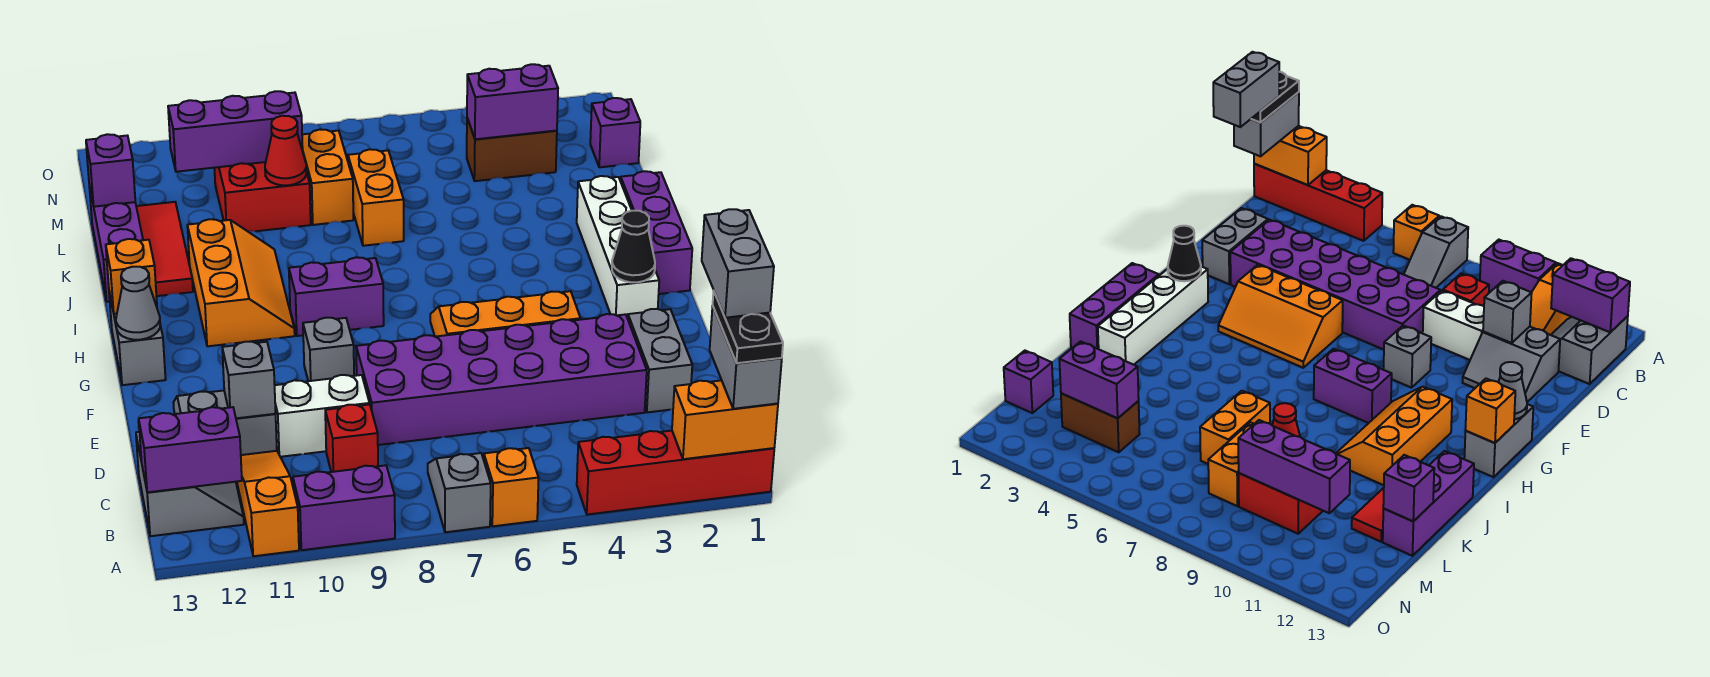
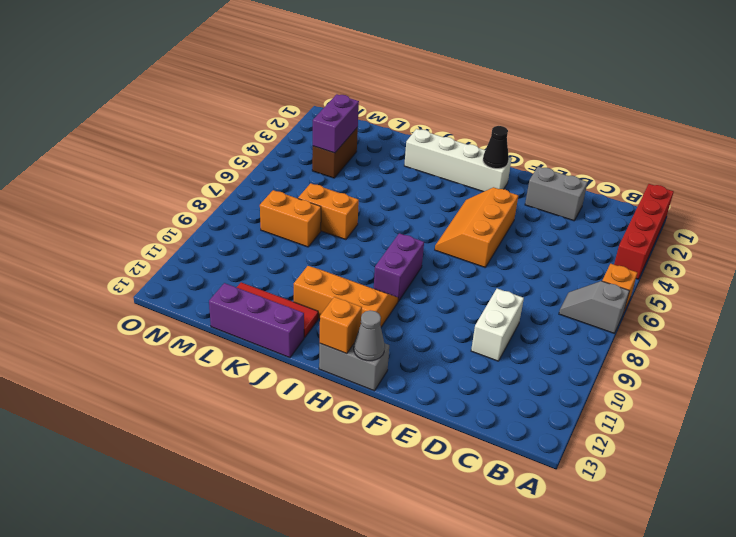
none -> purple brick A9:A10 level 1
none -> orange slope A11:C11 level 1 top A
none -> grey slope B12:C13 level 1 top 13
none -> red brick C9 level 1

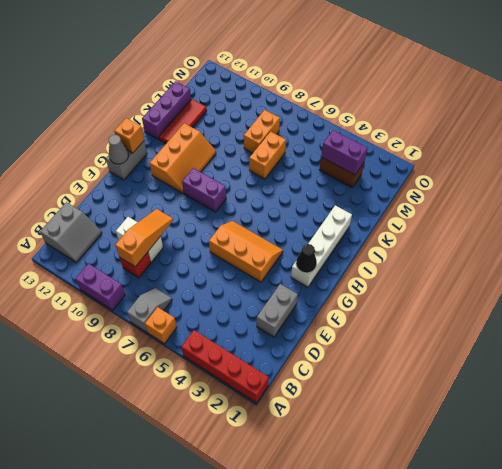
orange slope C9:E9 level 2 top C -> orange slope A11:C11 level 1 top A
none -> purple brick D3:E8 level 1
none -> grey slope D11:E12 level 1 top D
none -> grey brick F9 level 1
none -> purple brick H1:J1 level 1

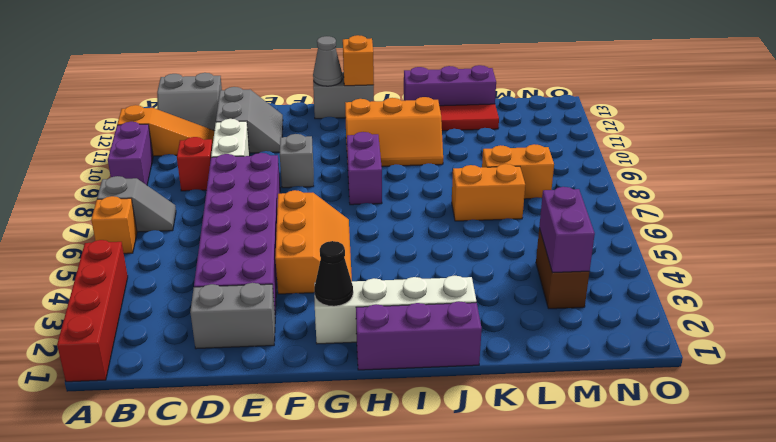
none -> red brick L9:M10 level 1
none -> purple brick M1 level 1
none -> orange brick A1:A2 level 2
none -> purple brick B12:B13 level 2

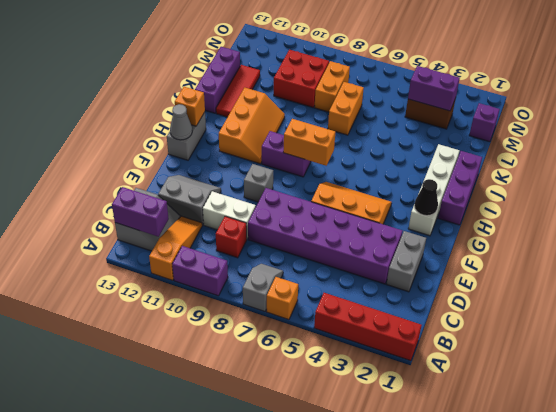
orange brick H7:H8 level 2 -> orange brick A1:A2 level 2
none -> grey brick D11 level 2
none -> red cone L9 level 2
none -> purple brick L13 level 2
none -> purple brick M9:M11 level 2

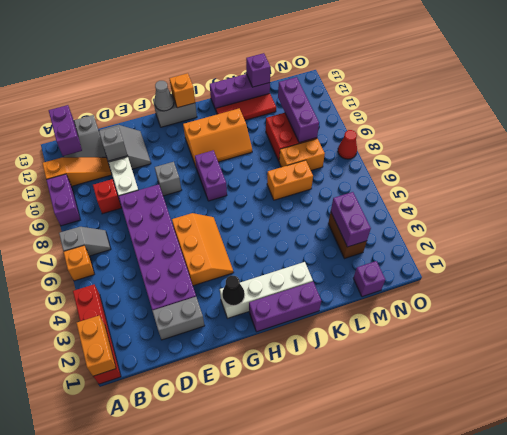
red cone O8 level 1 -> red cone L9 level 2
none -> grey brick A1:B1 level 3
none -> black plate A1:B1 level 4
none -> grey brick B1:C1 level 5

